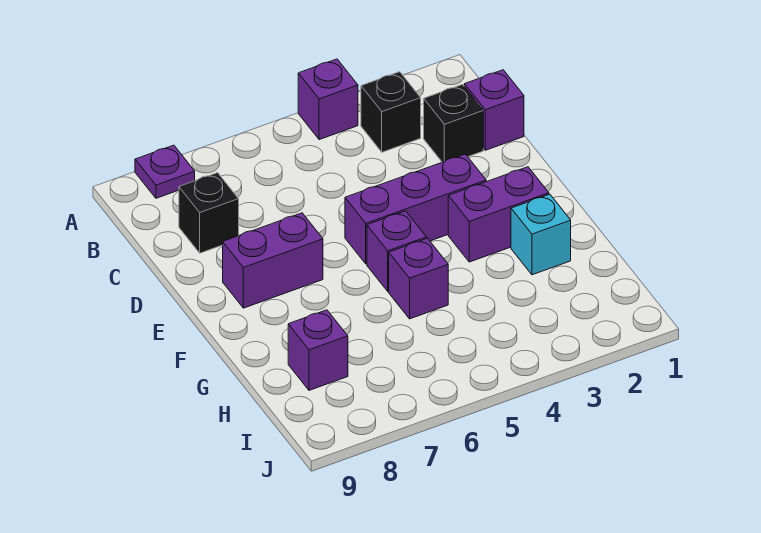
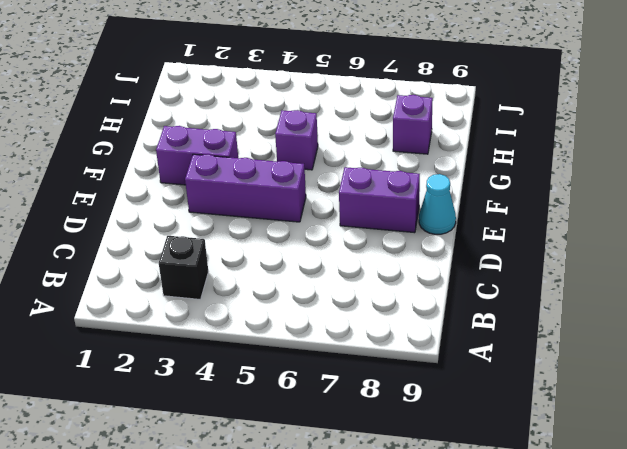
cyan cone E9 level 1 -> none
none -> purple brick A4 level 1
none -> purple plate A8 level 1
none -> purple brick C1 level 1

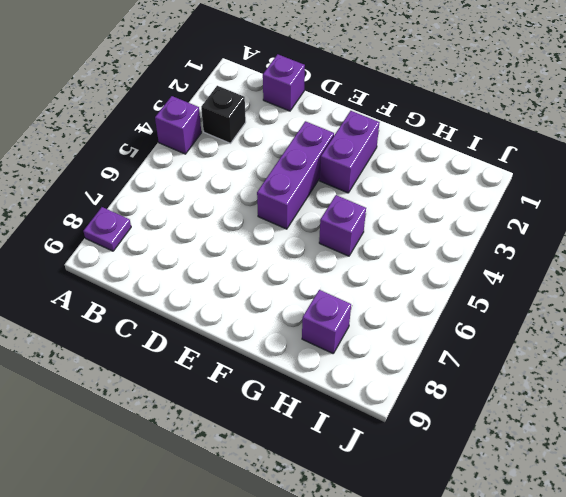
none -> black brick C2 level 1
none -> black brick C8 level 1
none -> purple brick E7:E8 level 1

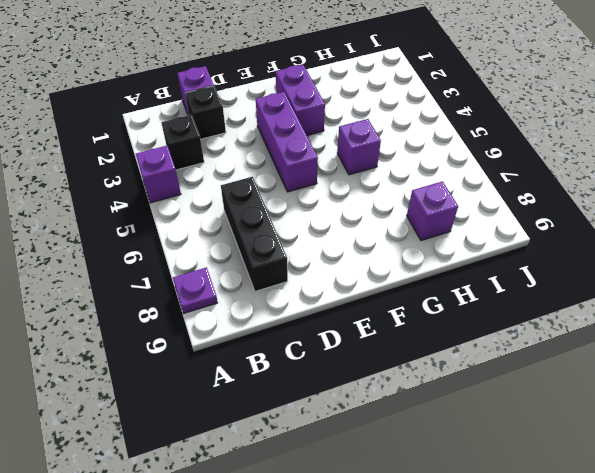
black brick C6:C8 level 1 -> black brick C8 level 1
none -> purple brick E7:E8 level 1
none -> purple brick F5 level 1
none -> cyan brick G2 level 1

